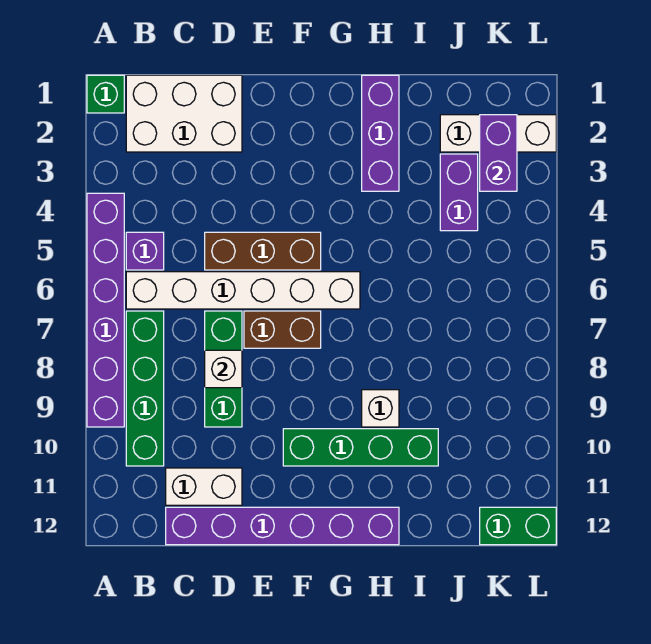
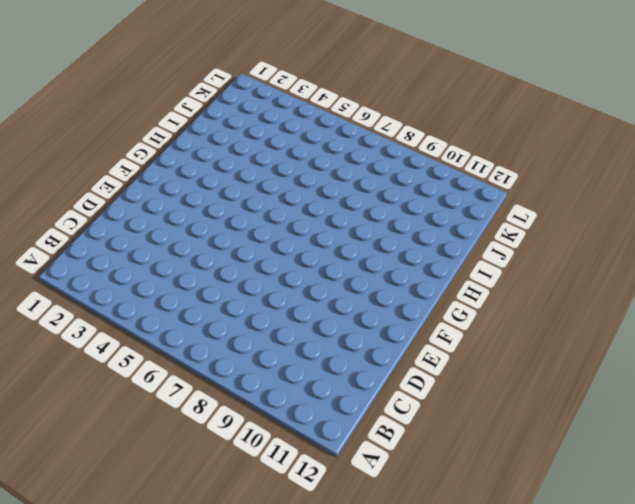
none -> green brick A1 level 1
none -> purple brick A4:A9 level 1
none -> white brick B1:D2 level 1

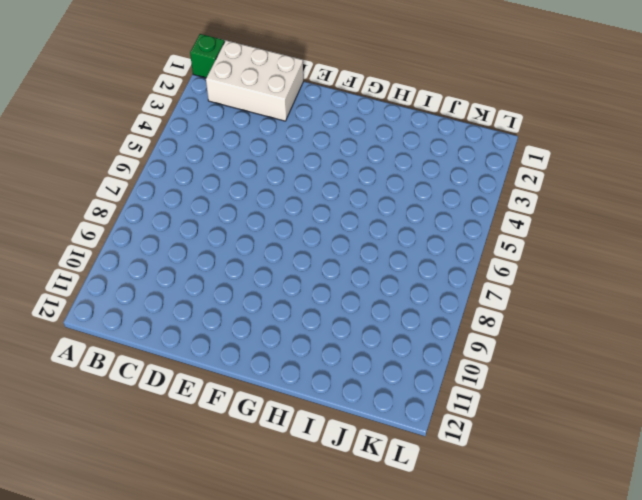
none -> purple brick A4:A9 level 1
none -> purple brick B5 level 1
none -> white brick B6:G6 level 1

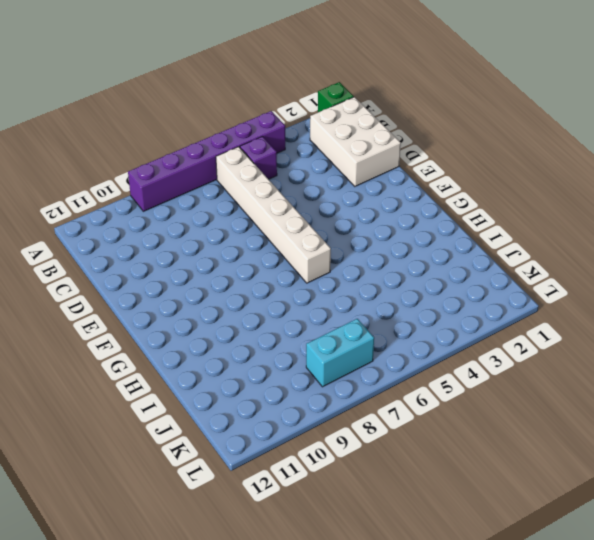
cyan brick K7:K8 level 1 -> none
none -> green brick B7:B10 level 1
none -> white brick C11:D11 level 1
none -> purple brick C12:H12 level 1

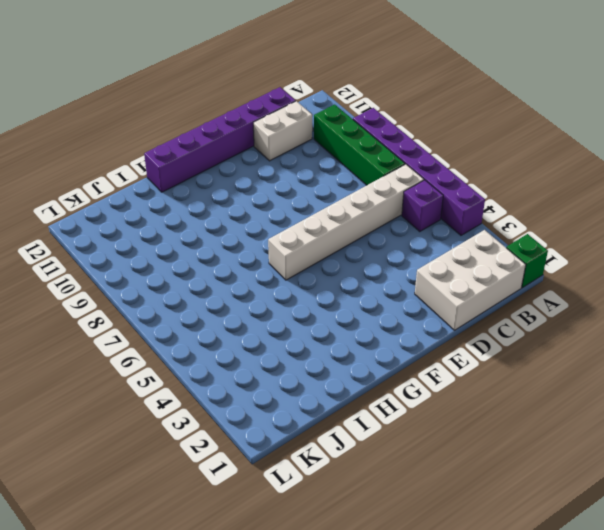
none -> brown brick D5:F5 level 1
none -> green brick D7:D9 level 1
none -> brown brick E7:F7 level 1

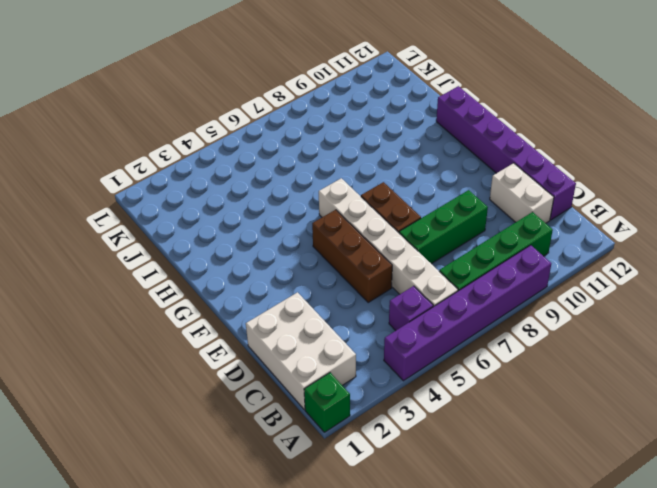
none -> green brick F10:I10 level 1
none -> purple brick H1:H3 level 1
none -> white brick H9 level 1

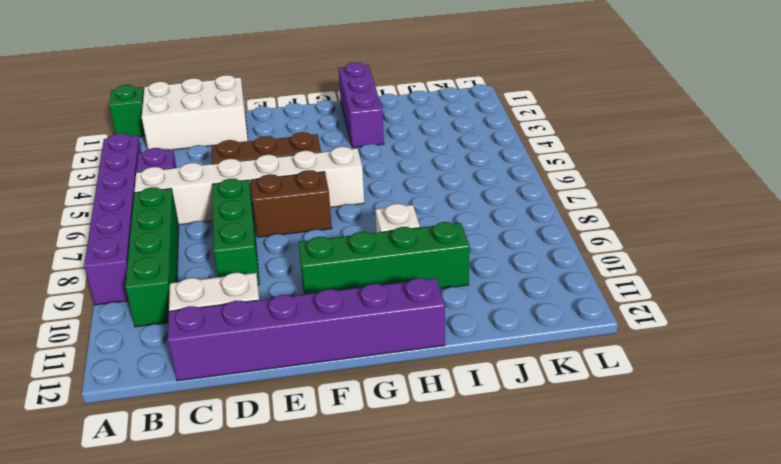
none -> white brick J2:L2 level 1
none -> purple brick J3:J4 level 1
none -> green brick K12:L12 level 1

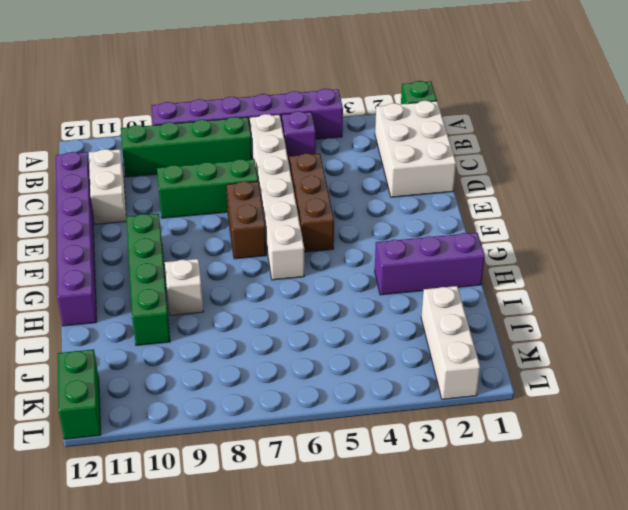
none -> purple brick J3:J4 level 1
none -> white brick D8 level 2
none -> purple brick K2:K3 level 2

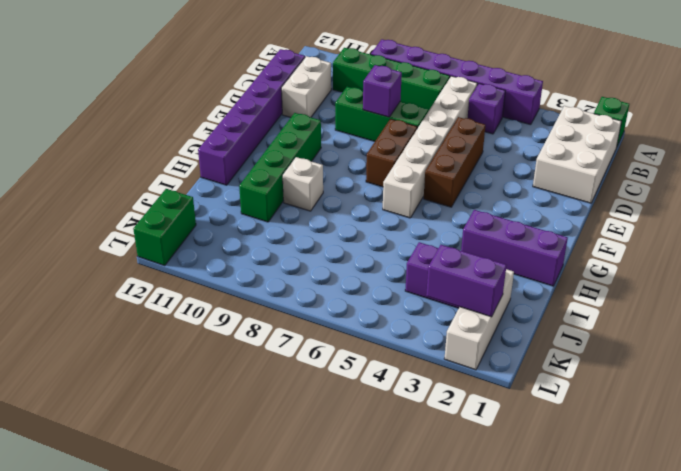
purple brick D8 level 2 -> white brick D8 level 2

